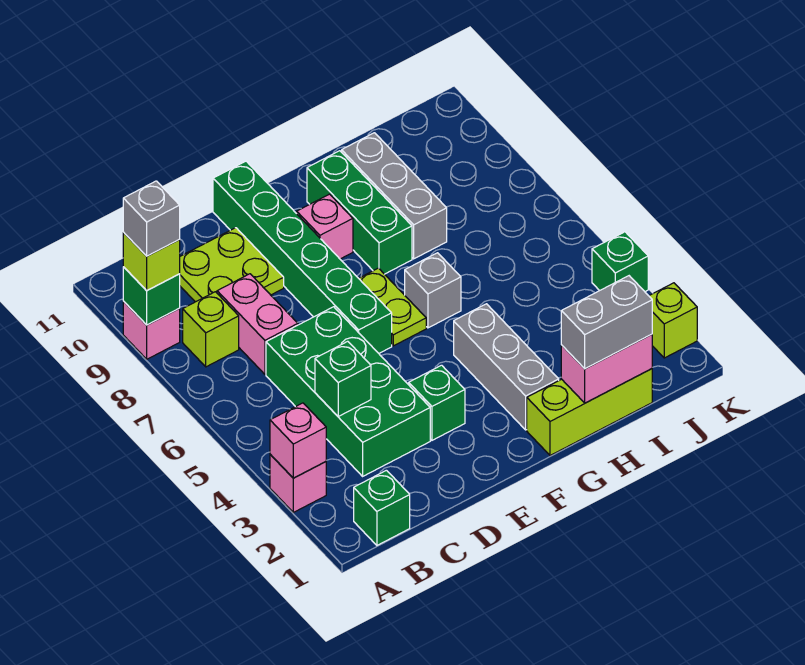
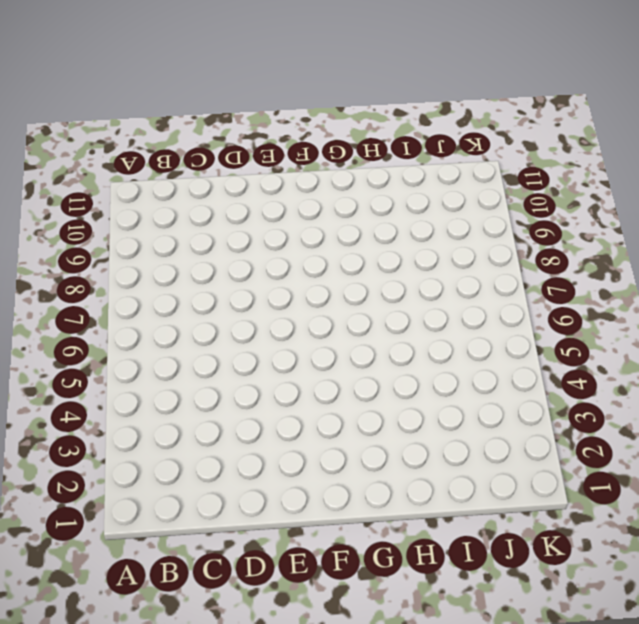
none -> pink brick A3 level 1
none -> pink brick A9 level 1
none -> green brick B1 level 1

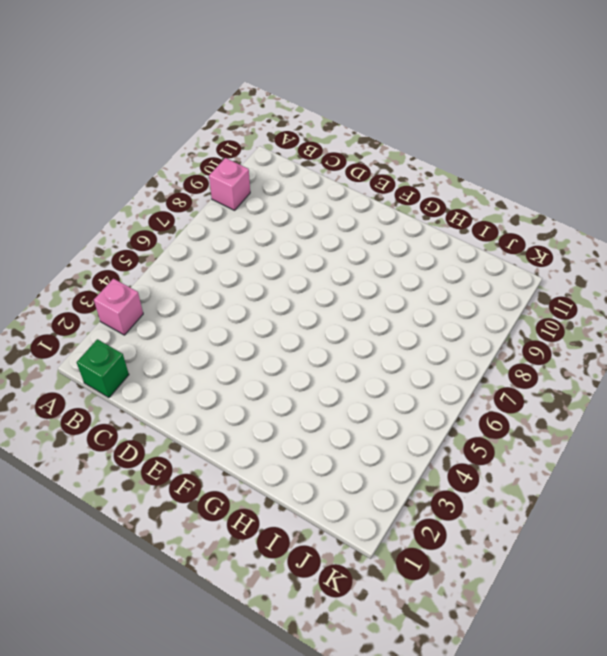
none -> lime brick B8 level 1
none -> green brick C3:D6 level 1
none -> pink brick C7:C8 level 1

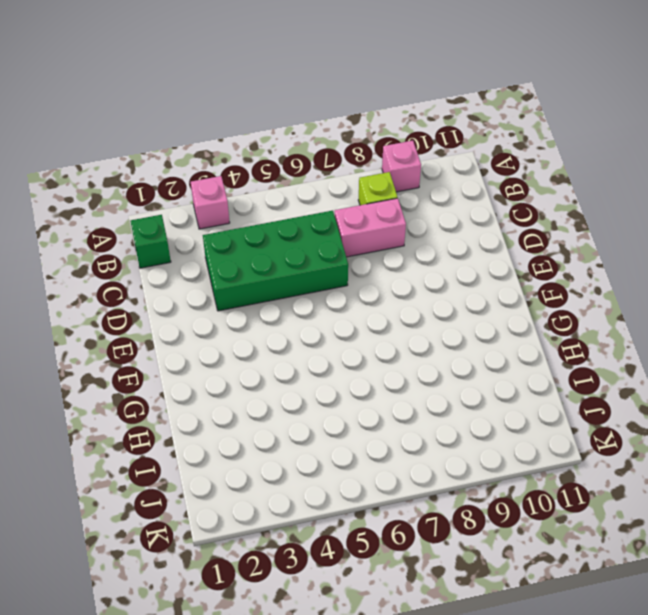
none -> lime plate C9:D10 level 1
none -> green brick E3 level 1
none -> green brick E6:E11 level 1

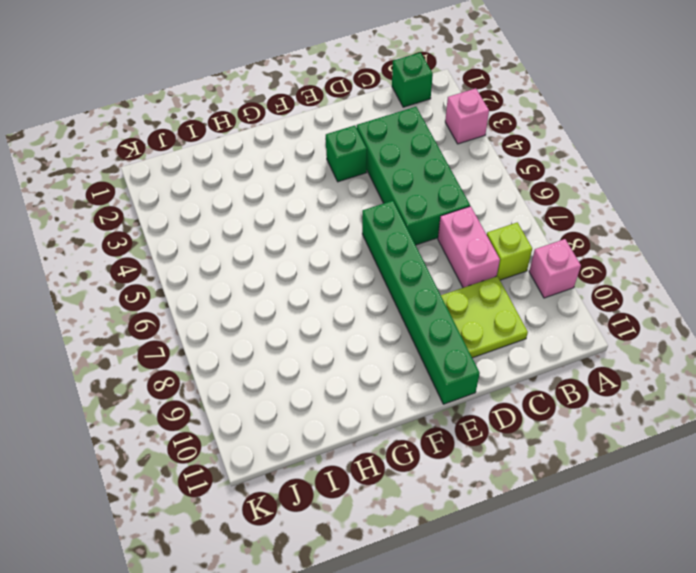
none -> lime plate F6:F7 level 1
none -> pink brick F9 level 1
none -> lime brick G1:I1 level 1

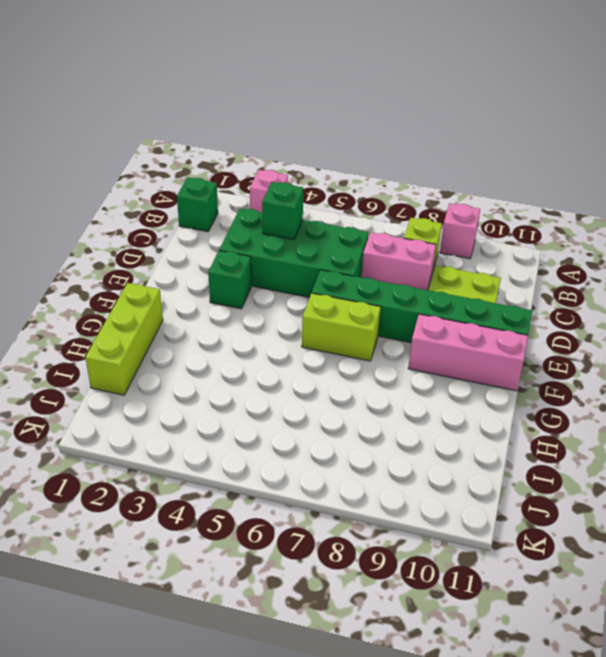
lime brick F6:F7 level 1 -> lime plate F6:F7 level 1
pink brick F9:F11 level 1 -> pink brick F9 level 1
none -> grey brick G2:G4 level 1
none -> grey brick G6 level 1
none -> green brick G8:G10 level 1

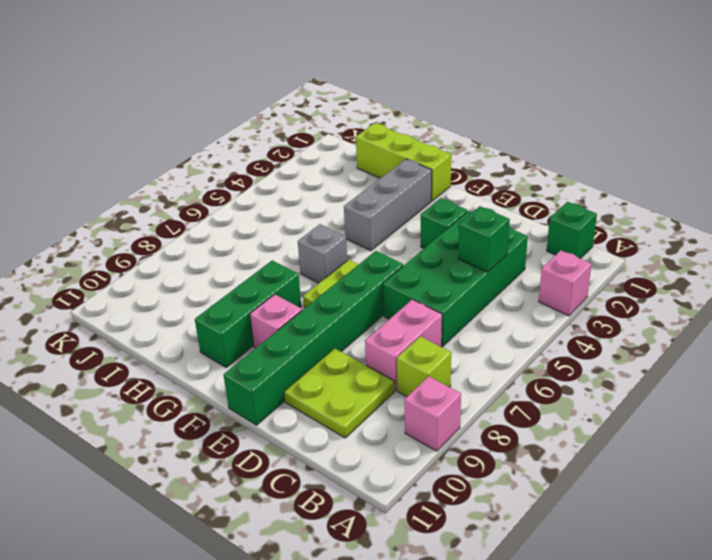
none -> grey brick H8:H10 level 1
none -> lime brick K2 level 1
none -> green brick K4 level 1

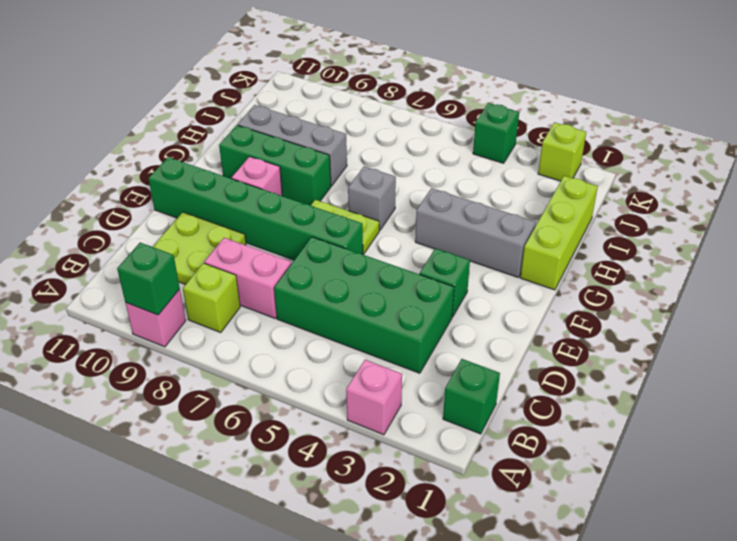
none -> pink brick A3 level 2
none -> green brick C4 level 2
none -> pink brick H1:I1 level 2

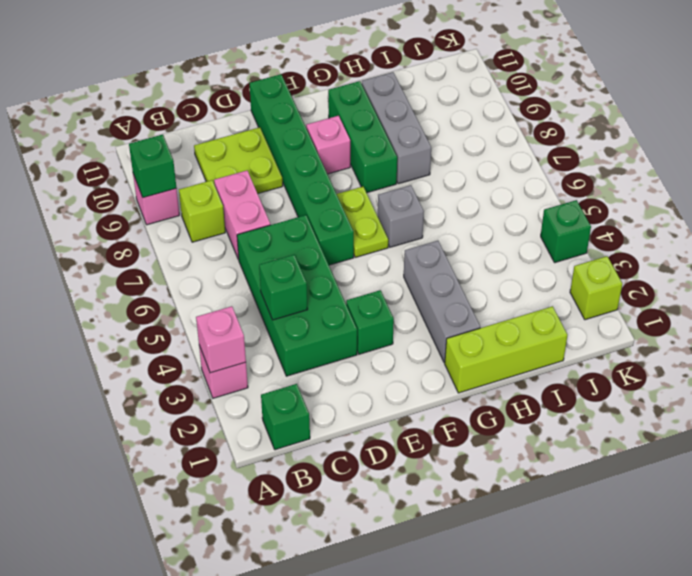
none -> pink brick H1:I1 level 2
none -> lime brick A9 level 3
none -> grey brick H1:I1 level 3

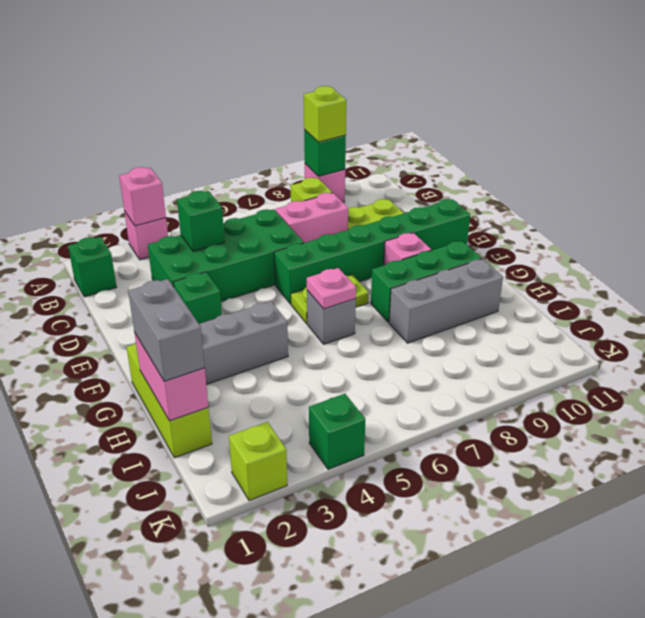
pink plate G6 level 2 -> none
none -> grey brick A9 level 4

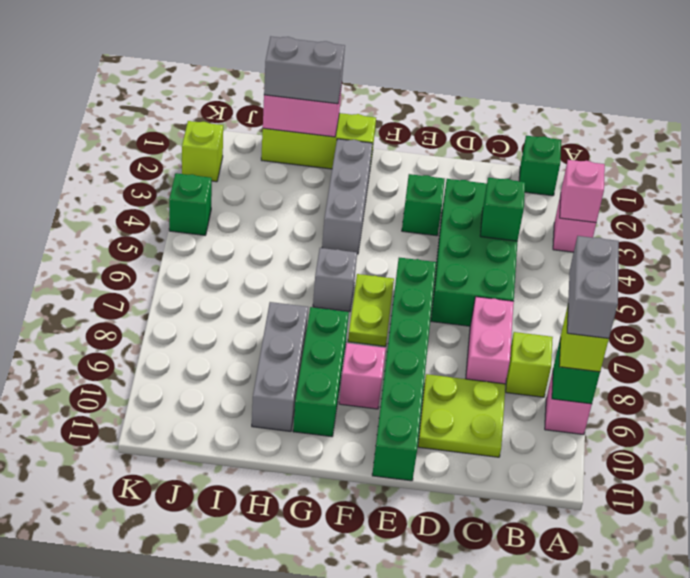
grey brick A8:A9 level 4 -> grey brick A9 level 4

